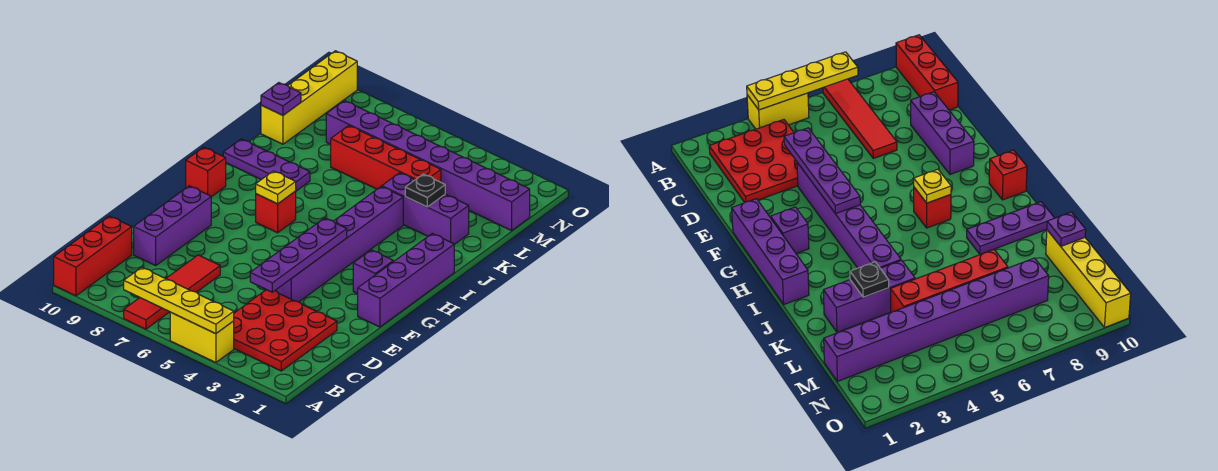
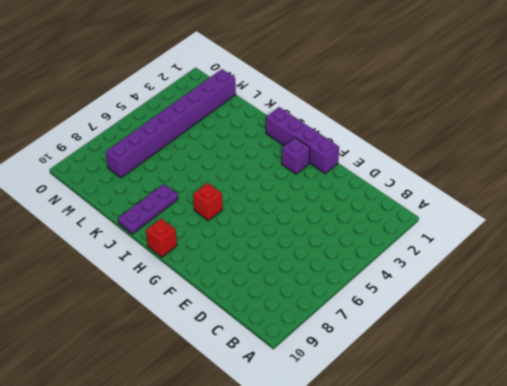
none -> yellow brick A4:A5 level 1
none -> red tile A7:D7 level 1
none -> red brick A10:C10 level 1

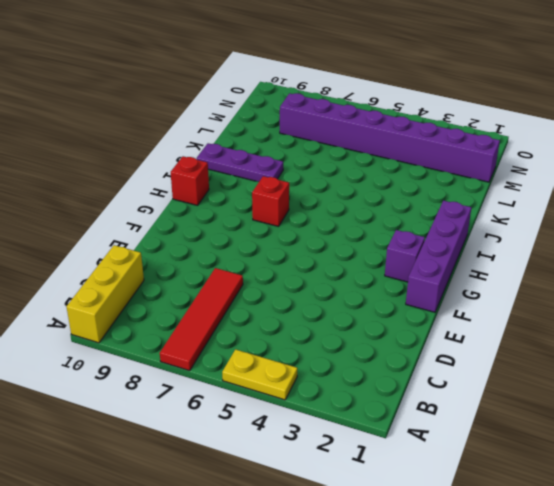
yellow plate A4:A5 level 1 -> yellow brick A4:A5 level 1
yellow brick A10:C10 level 1 -> red brick A10:C10 level 1
none -> red plate B2:D4 level 1
none -> purple brick D9:F9 level 1
none -> purple brick E4:J4 level 1

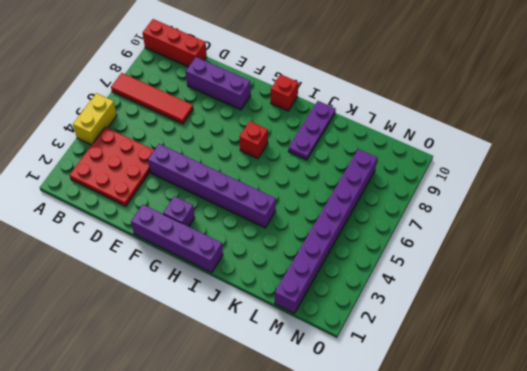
none -> purple brick K2:K4 level 1
none -> red brick L4:L7 level 1
none -> yellow brick L10:O10 level 1

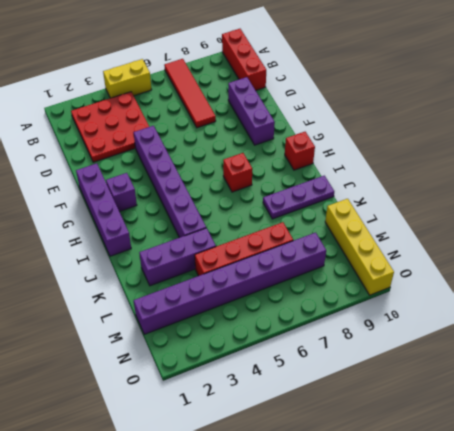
none -> yellow plate A4:A7 level 2
none -> purple plate D4:G4 level 2
none -> yellow plate H7 level 2

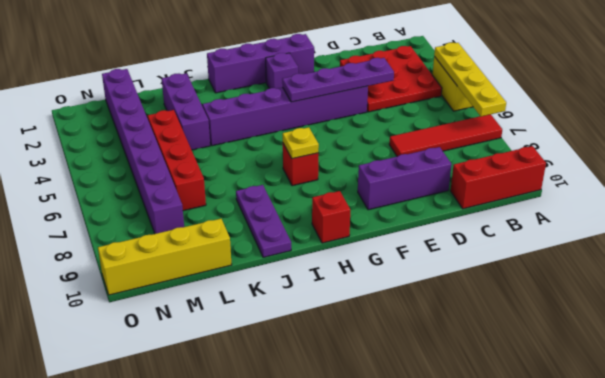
none -> black plate K3 level 2
none -> purple plate L10 level 2

